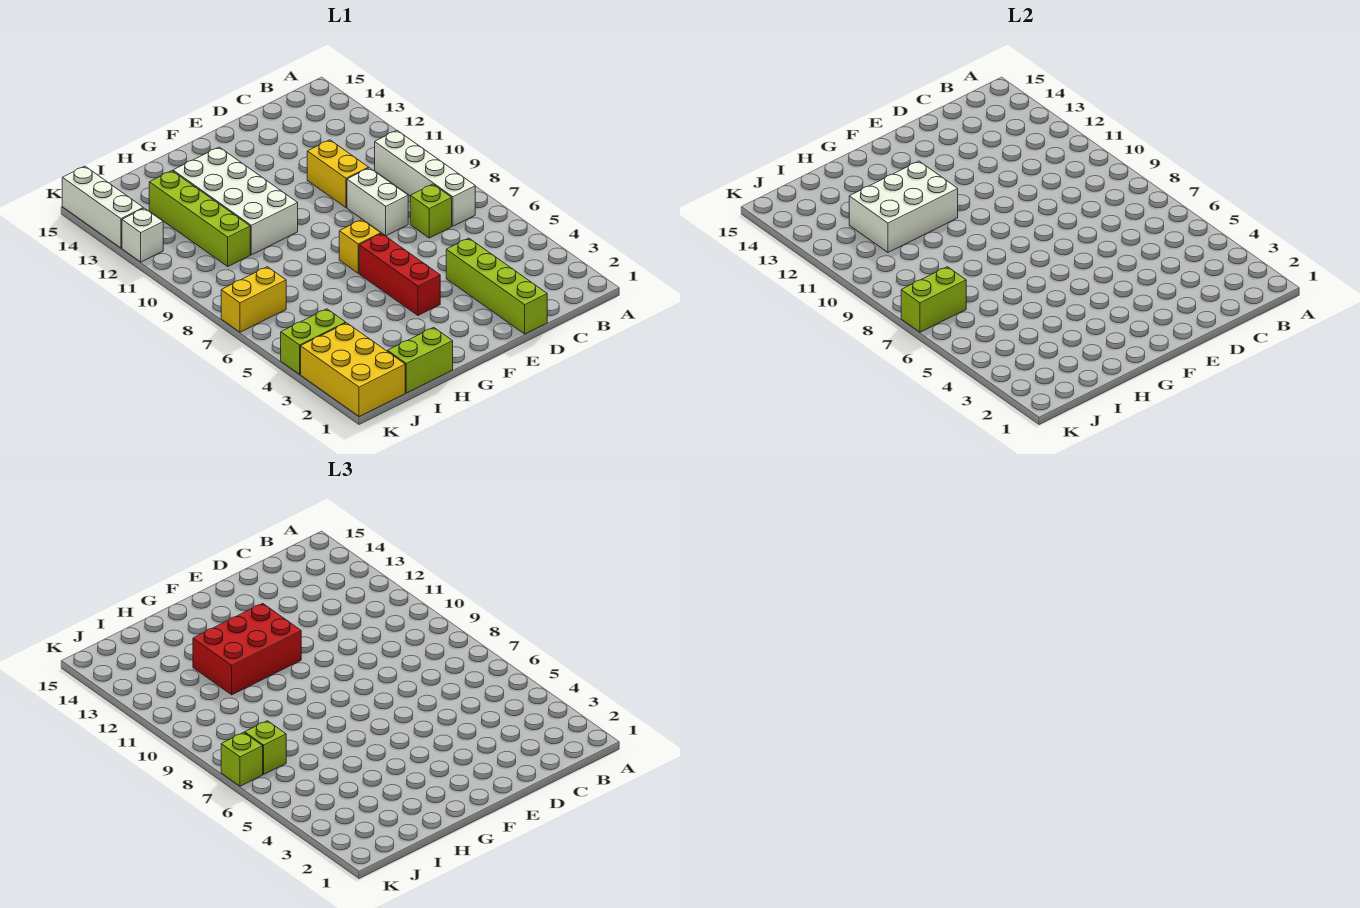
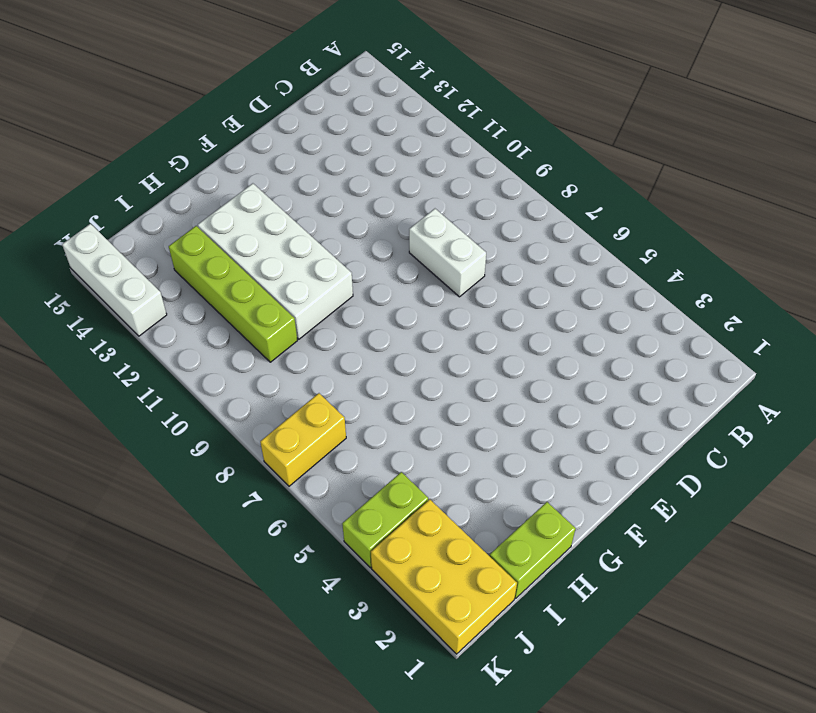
none -> white brick B7:B10 level 1
none -> lime brick C7 level 1
none -> lime brick D1:D4 level 1

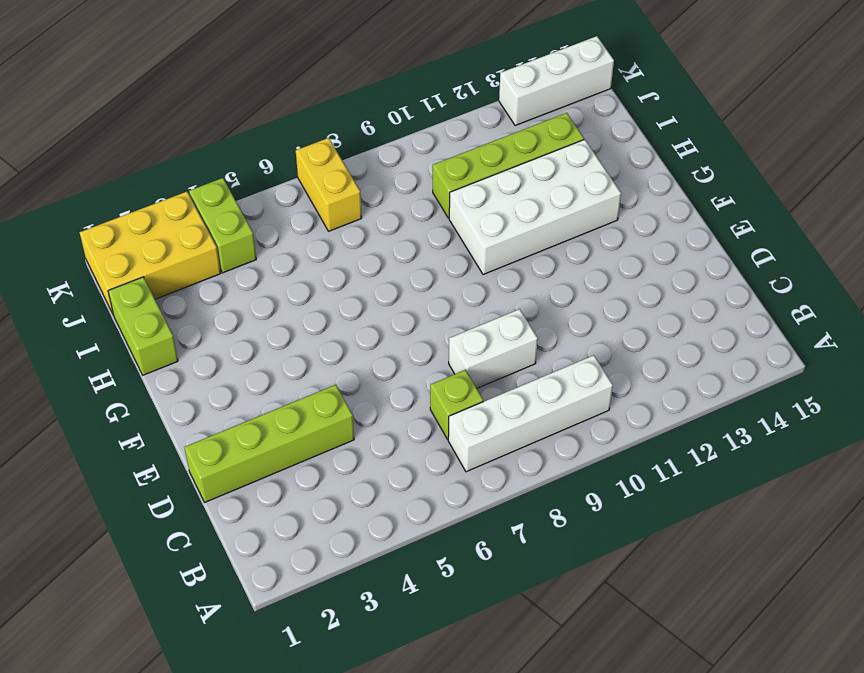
none -> yellow brick D10:D11 level 1
none -> red brick F4:F6 level 1
none -> yellow brick F7 level 1

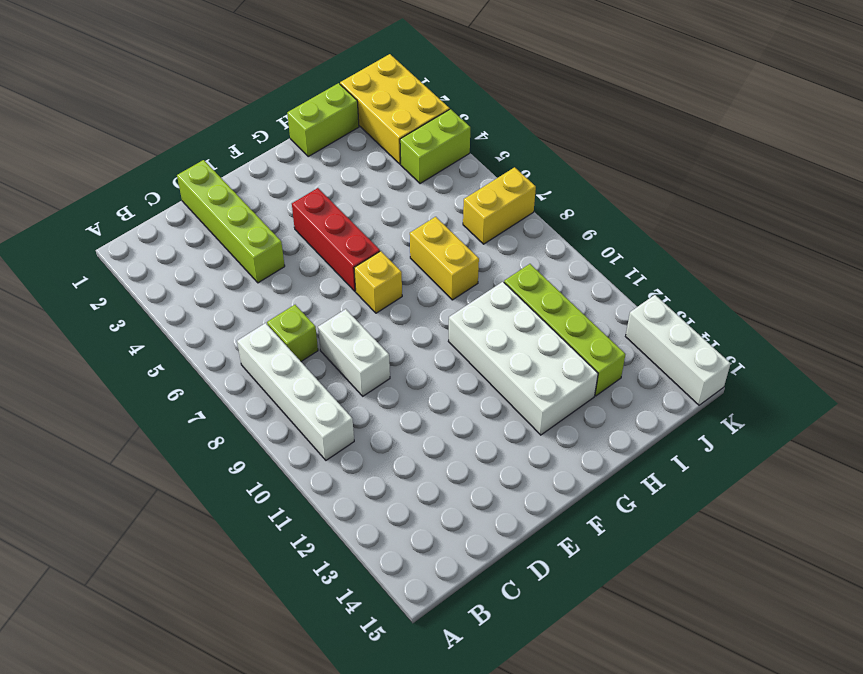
yellow brick H7:H8 level 1 -> yellow brick D10:D11 level 1
none -> white brick K12 level 1
none -> white brick G11:I12 level 2
none -> lime brick J7:K7 level 2

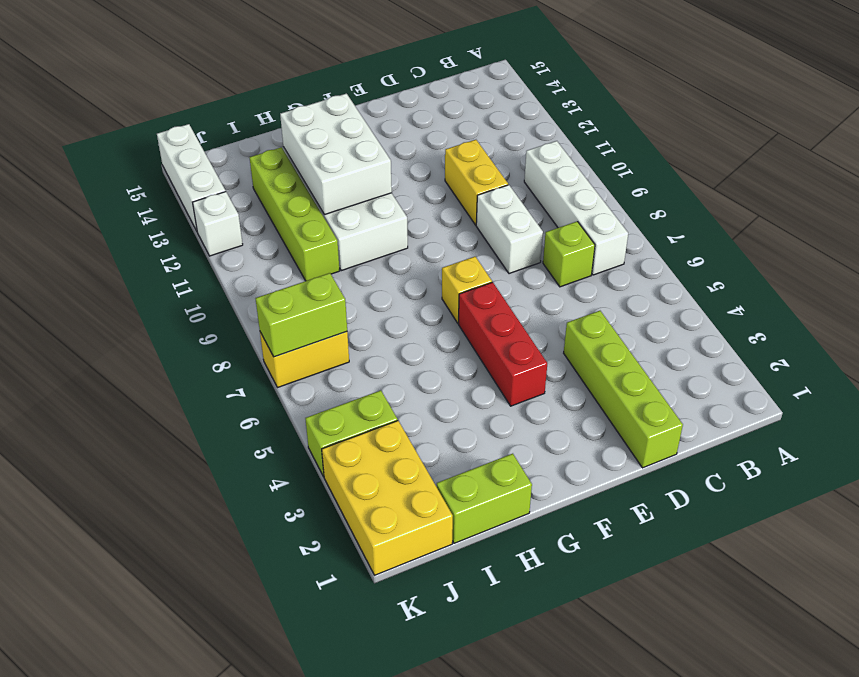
white brick G11:H13 level 2 -> white brick G11:I12 level 2
none -> red brick F11:H12 level 3
none -> lime brick J7 level 3
none -> lime brick K7 level 3

